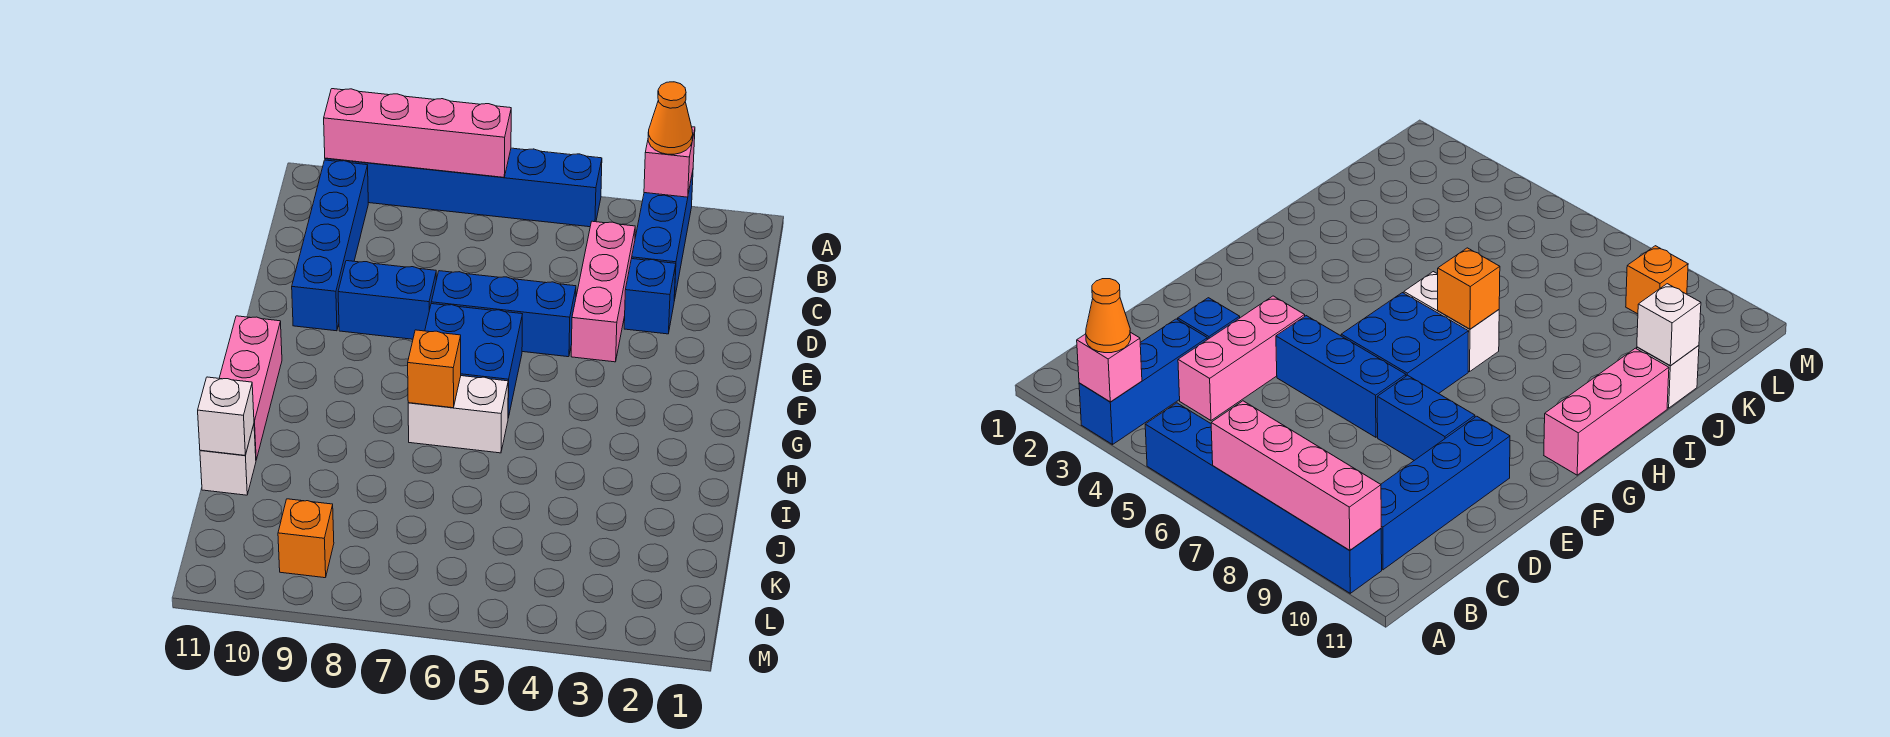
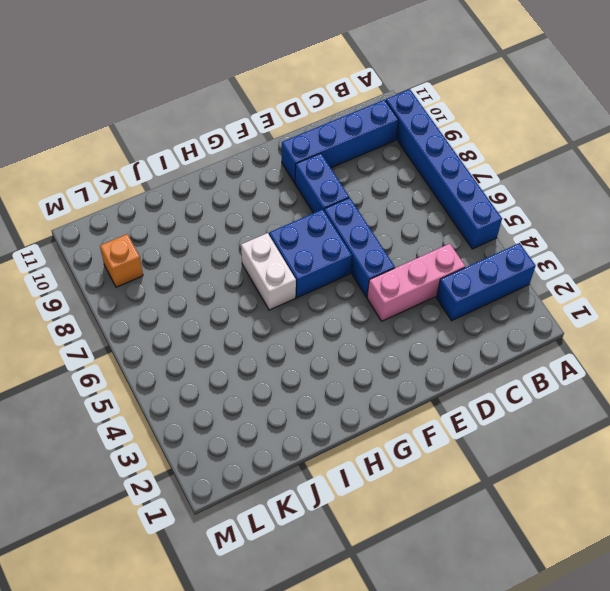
none -> blue brick D3 level 1
none -> pink brick G11:I11 level 1
none -> white brick J11 level 1

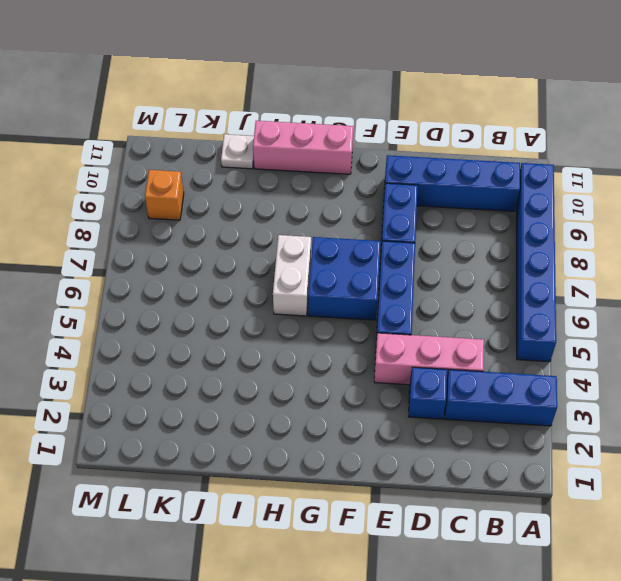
white plate J11 level 1 -> white brick J11 level 1
none -> pink brick A3 level 2
none -> pink brick A7:A10 level 2
none -> orange brick H7 level 2

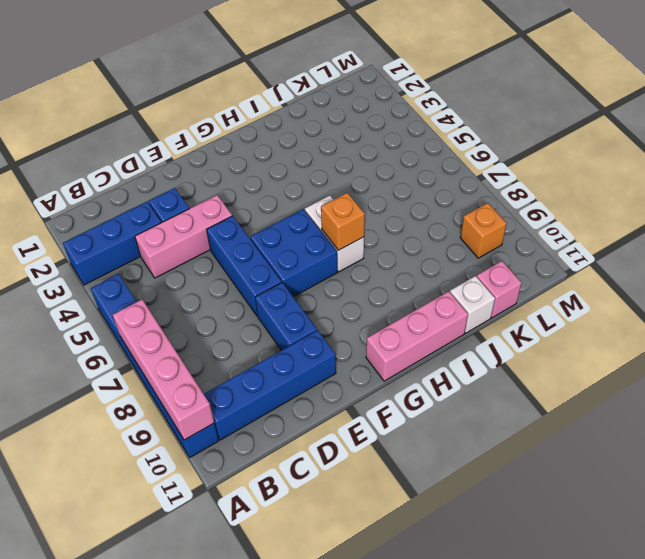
pink brick K11 level 1 -> pink brick A3 level 2
none -> white brick J11 level 2
none -> orange cone A3 level 3

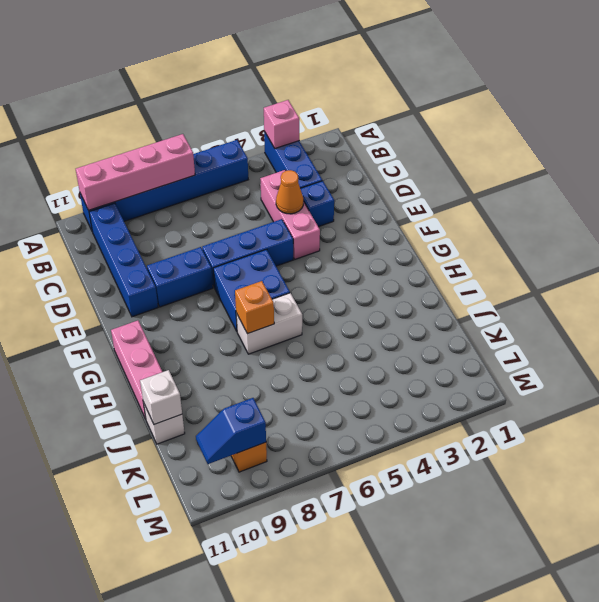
orange cone D4 level 2 -> orange cone A3 level 3
blue slope L9:L10 level 2 top 9 -> none

